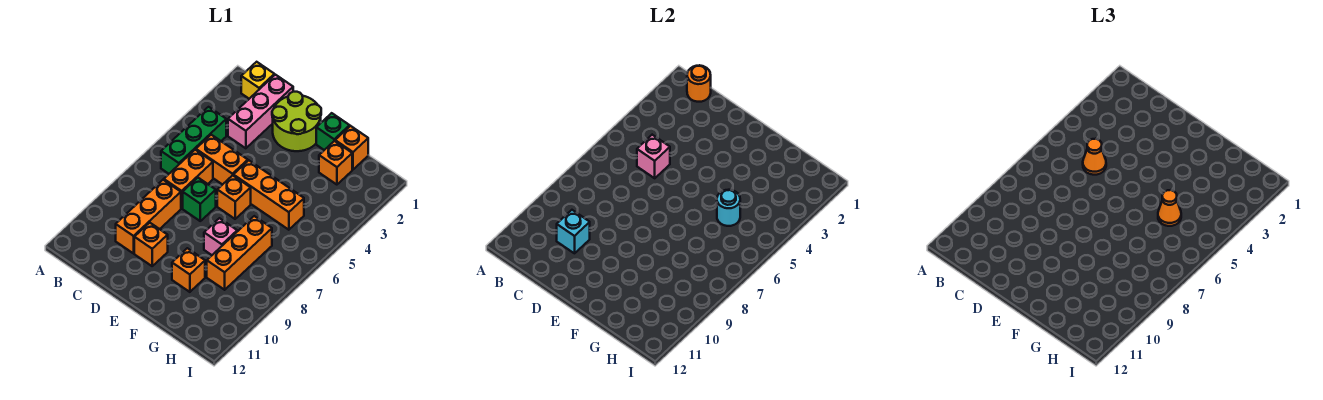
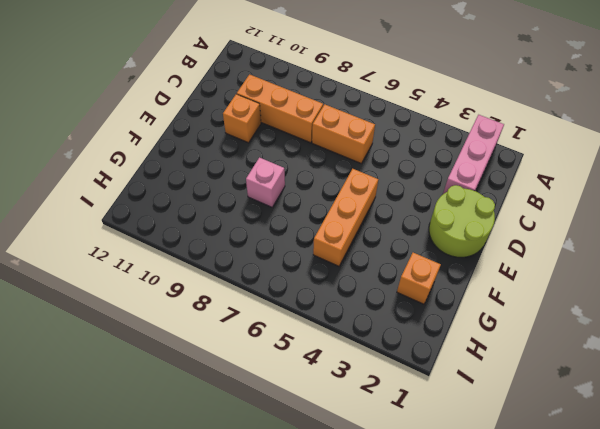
pink brick A2:C2 level 1 -> pink brick C1:C3 level 1
none -> yellow brick B1 level 1
none -> green brick B4:B6 level 1
none -> orange brick C5:D5 level 1

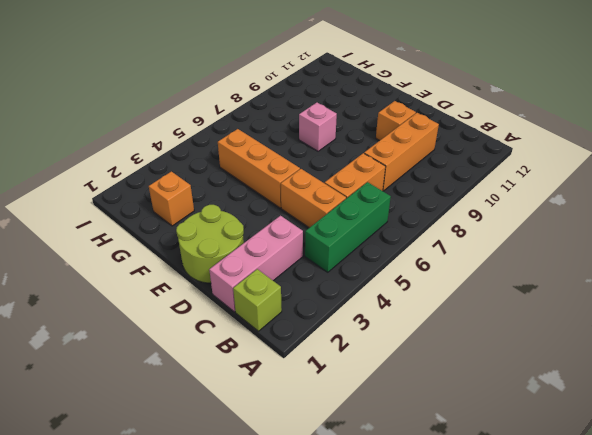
lime brick B1 level 1 -> yellow brick B1 level 1
none -> green brick D7 level 1
none -> orange brick E6 level 1
none -> green brick F1 level 1

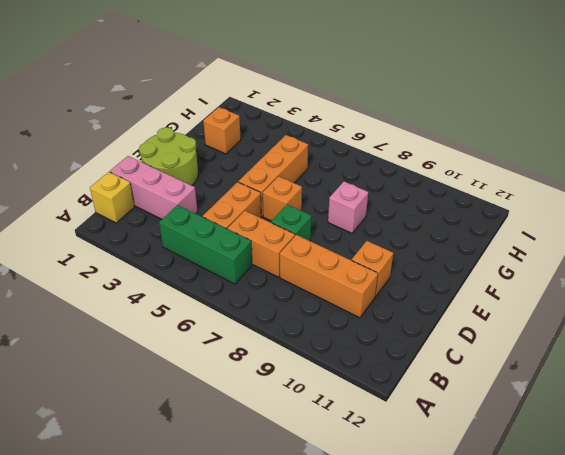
none -> green brick F1 level 1
none -> orange brick F10 level 1
none -> orange brick G1 level 1

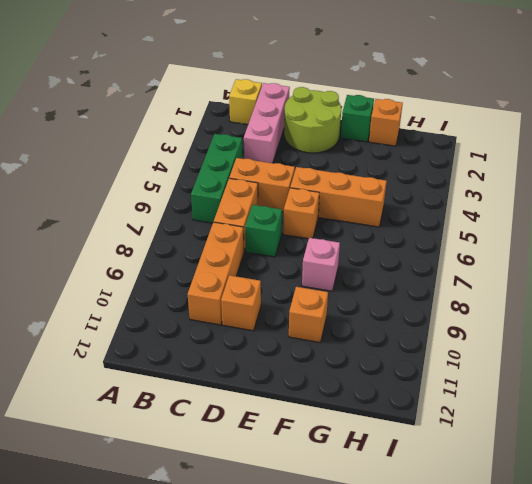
none -> orange brick G2 level 1
none -> orange brick G7:G9 level 1
none -> orange round brick B1 level 2

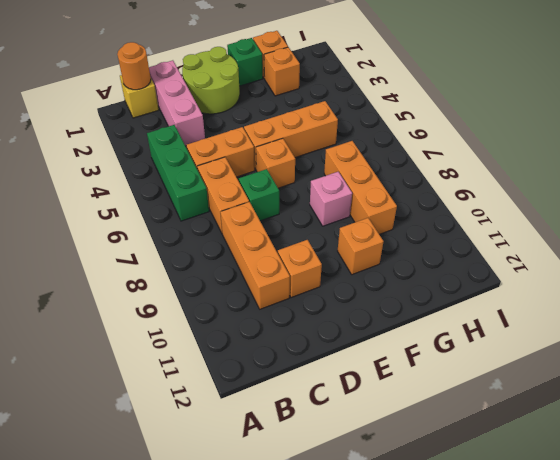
none -> pink brick C5 level 2
none -> cyan brick C10 level 2
none -> cyan round brick G5 level 2

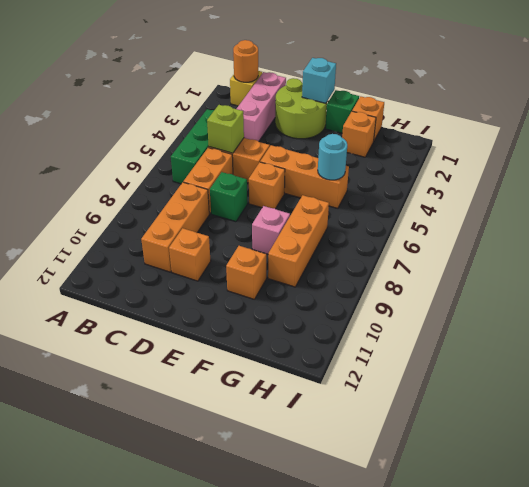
lime brick C5 level 2 -> pink brick C5 level 2
cyan brick E1 level 2 -> cyan brick C10 level 2
none -> orange cone C5 level 3
none -> orange cone G5 level 3

